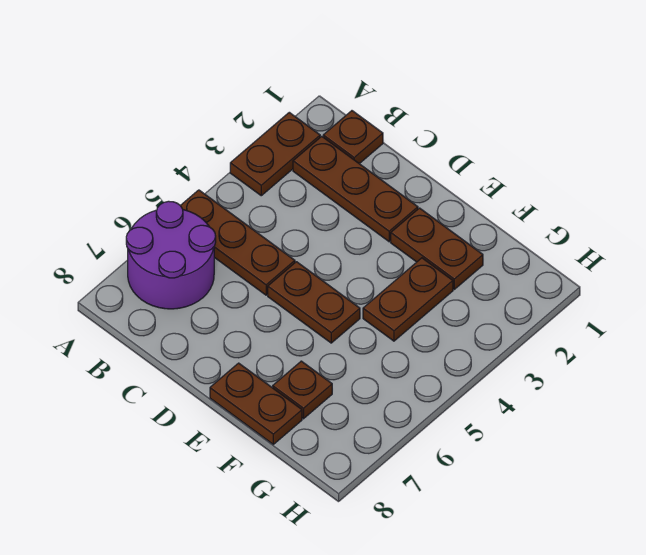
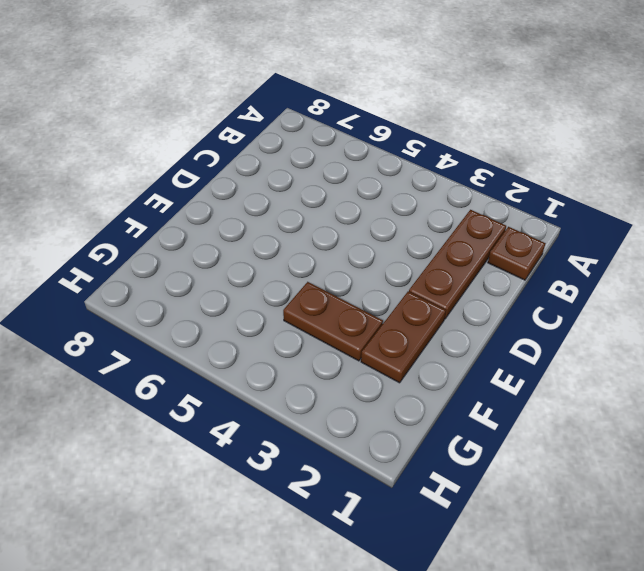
none -> brown plate A2:A3 level 1
none -> brown plate A5:C5 level 1

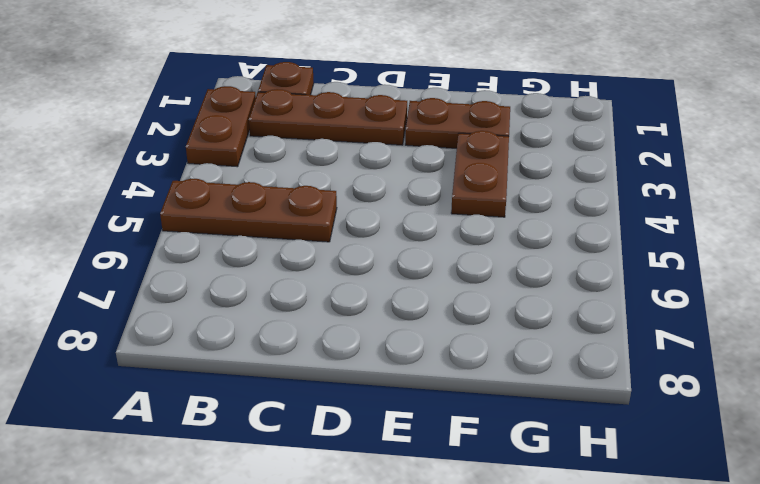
none -> purple round brick A6:B7 level 1
none -> brown plate D5:E5 level 1

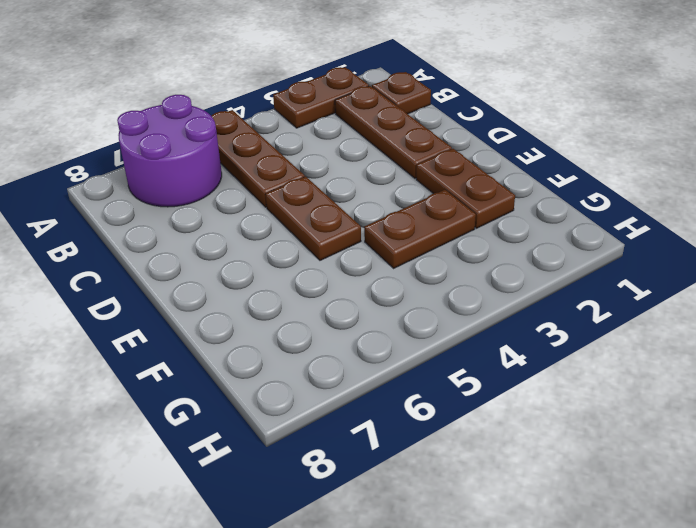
none -> brown plate E8:F8 level 1
none -> brown plate F7 level 1

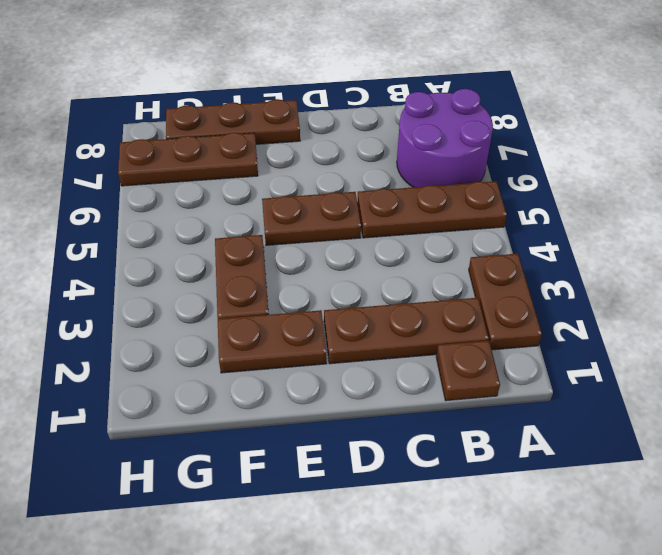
brown plate E8:G8 level 1 -> brown plate E8:F8 level 1
brown plate F7:H7 level 1 -> brown plate F7 level 1

